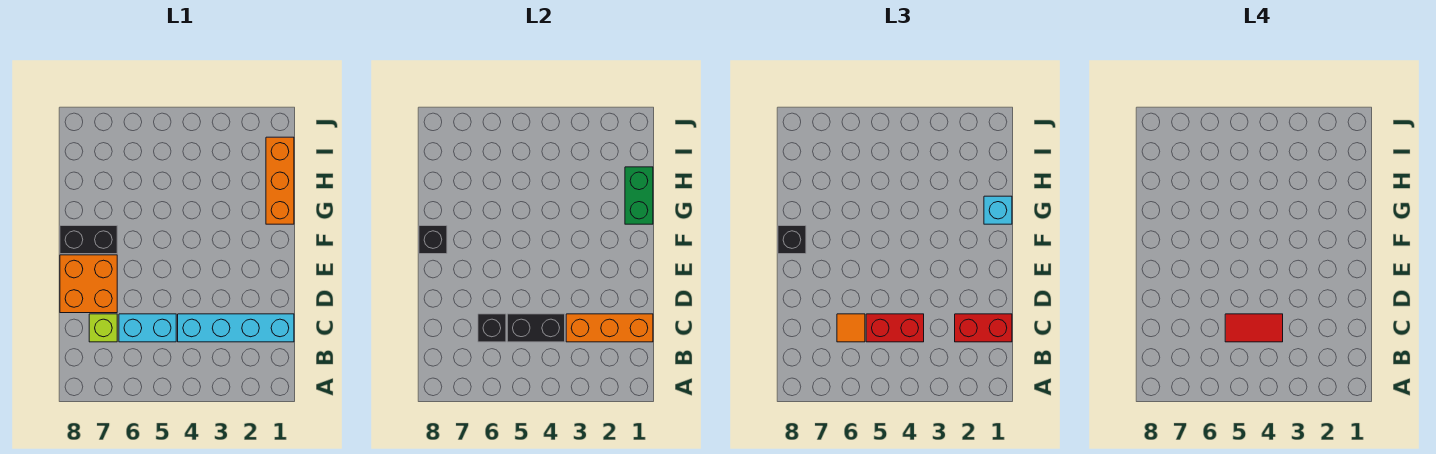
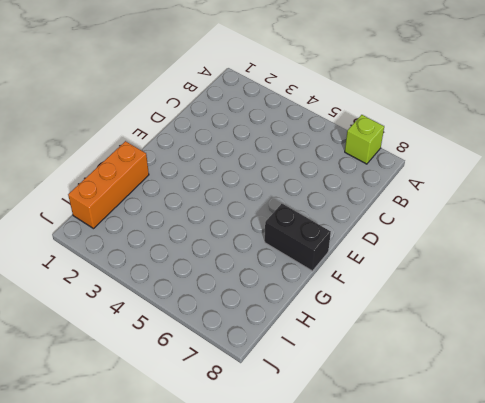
lime brick A7 level 1 -> lime brick C7 level 1
none -> cyan brick C1:C4 level 1
none -> cyan brick C5:C6 level 1
none -> orange brick D7:E8 level 1

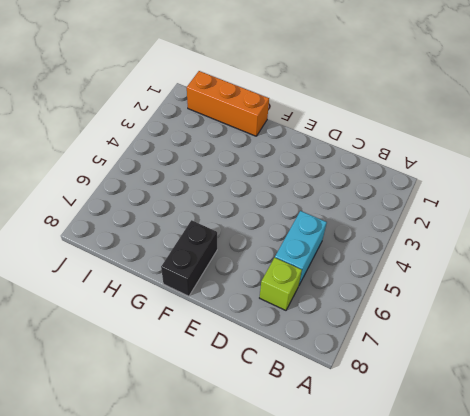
none -> cyan brick C1:C4 level 1
none -> orange brick D7:E8 level 1
none -> orange brick C1:C3 level 2

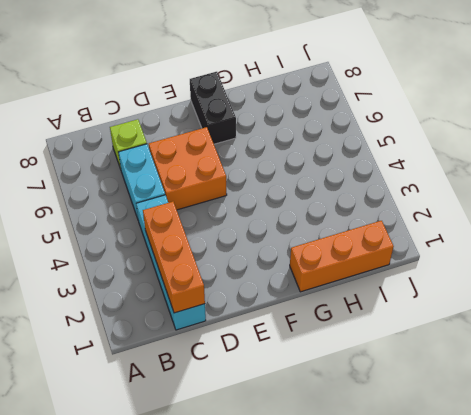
orange brick D5:E6 level 1 -> orange brick D7:E8 level 1
none -> black brick C4:C5 level 2
none -> black brick C6 level 2
none -> black brick F8 level 2

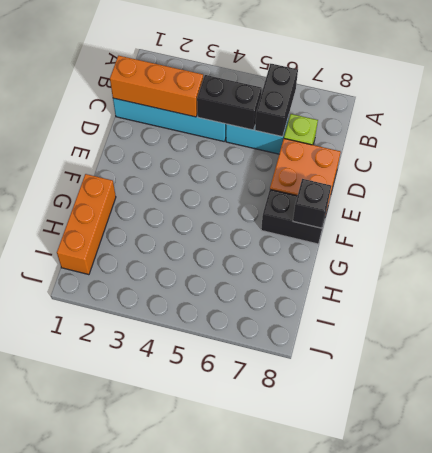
black brick B6:C6 level 2 -> black brick C6 level 2
none -> green brick G1:H1 level 2
none -> red brick C1:C2 level 3
none -> red brick C4:C5 level 3

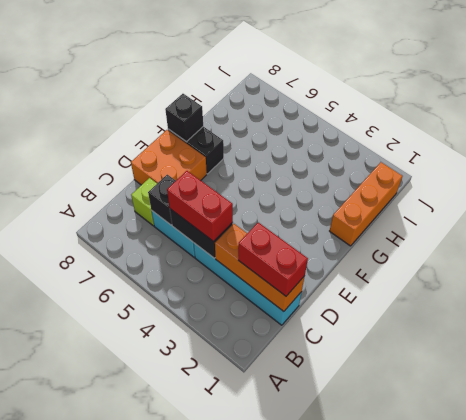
none -> green brick G1:H1 level 2
none -> orange tile C6 level 3
none -> black brick F8 level 3

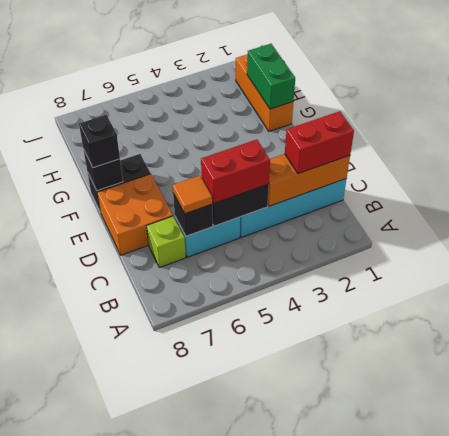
none -> cyan brick G1 level 3
none -> red tile C4:C5 level 4

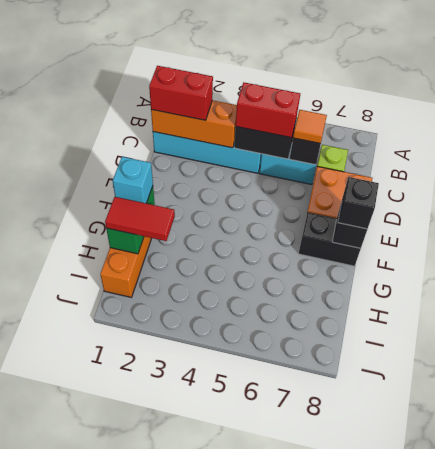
red tile H1:H2 level 3 -> red tile C4:C5 level 4

